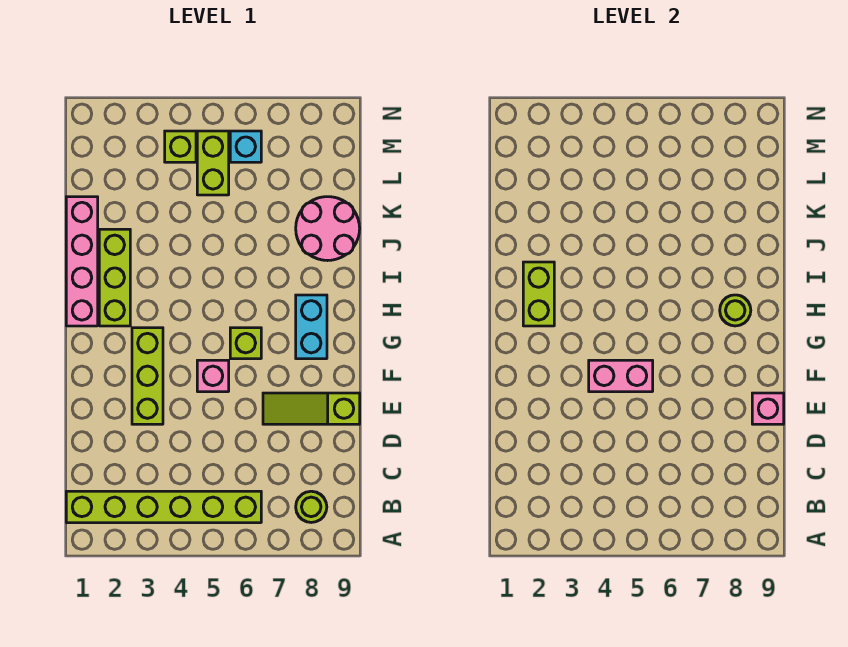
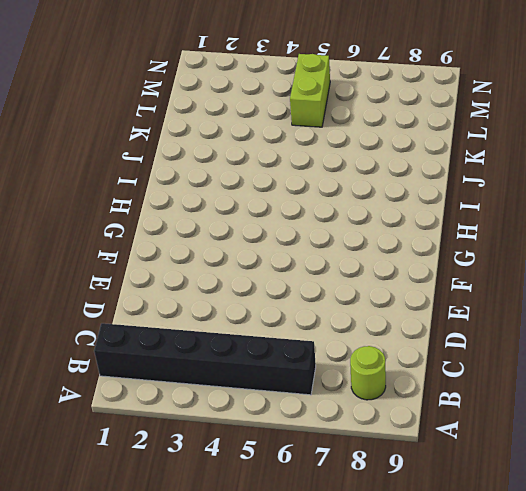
black brick B1:B6 level 1 -> lime brick B1:B6 level 1
none -> lime brick E3:G3 level 1
none -> lime slope E7:E9 level 1 top 9
none -> pink brick F5 level 1

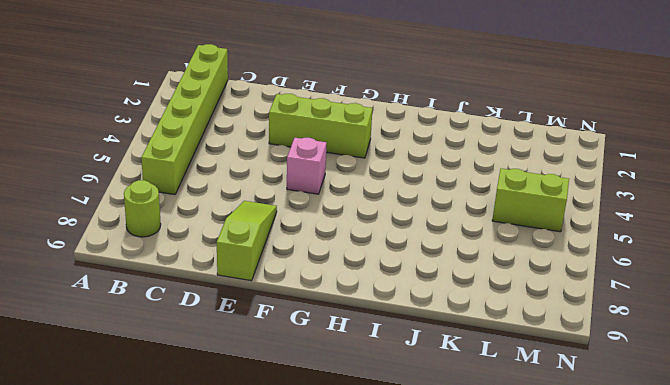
none -> lime brick G6 level 1
none -> cyan brick G8:H8 level 1
none -> pink brick H1:K1 level 1

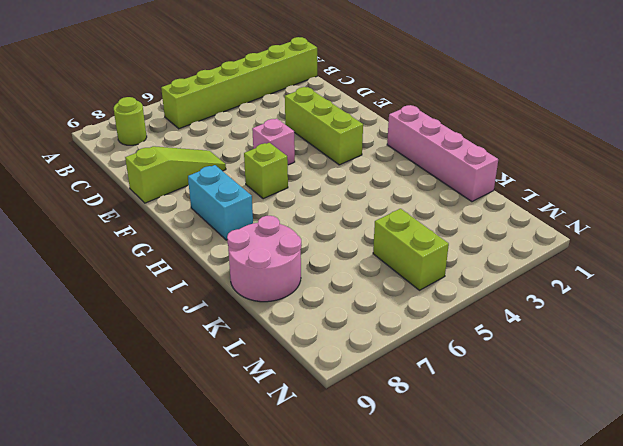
none -> lime brick H2:J2 level 1
none -> lime brick M4 level 1
none -> cyan brick M6 level 1

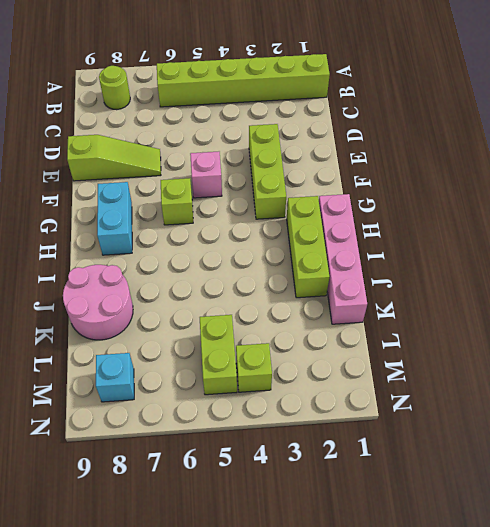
cyan brick M8 level 1 -> cyan brick M6 level 1
none -> pink brick E9 level 2
none -> pink brick F4:F5 level 2
none -> lime brick H2:I2 level 2

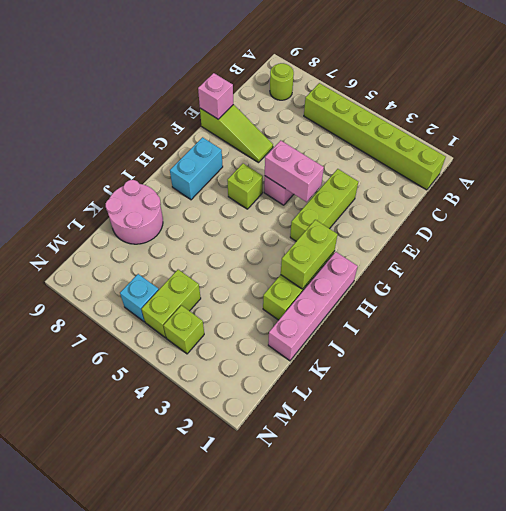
none -> lime round brick H8 level 2

